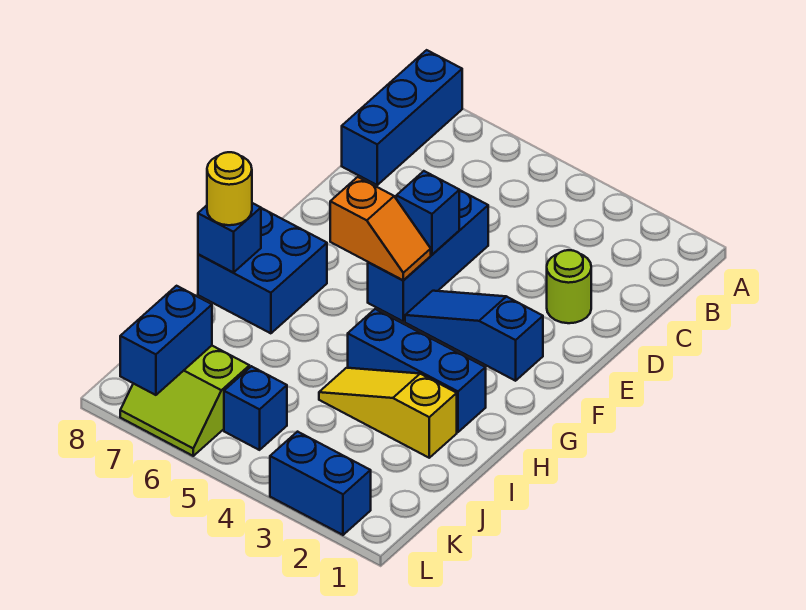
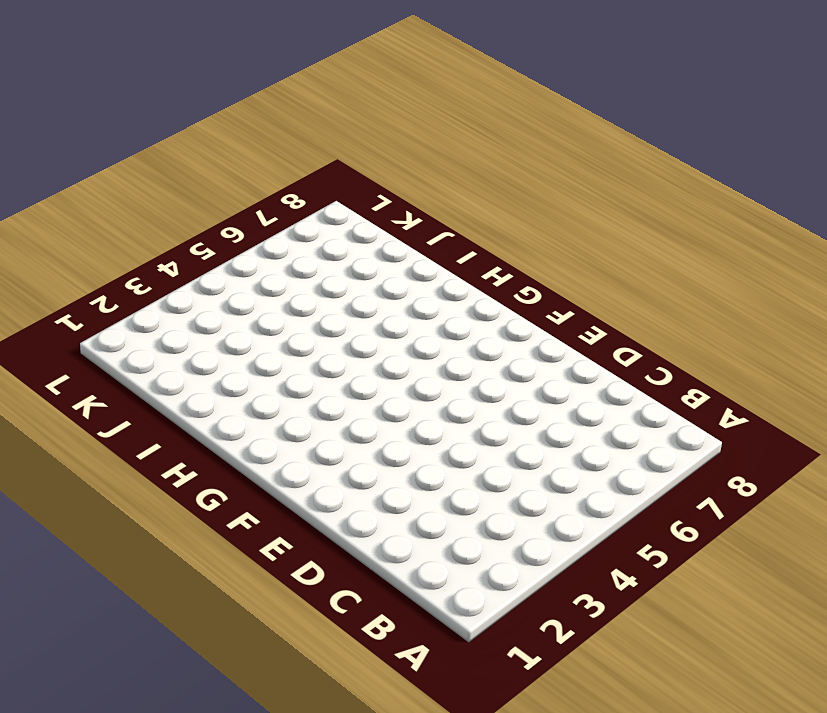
none -> blue brick A8:C8 level 1
none -> lime round brick D2 level 1
none -> blue brick D5:F5 level 1

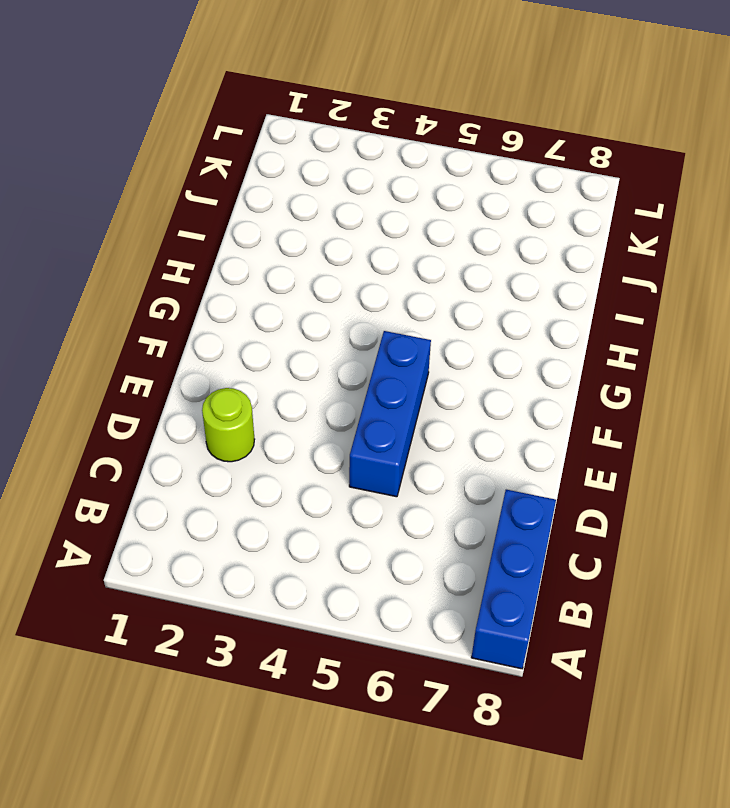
none -> blue slope F2:F4 level 1 top 2
none -> blue brick G7:H8 level 1
none -> blue brick H2:H4 level 1

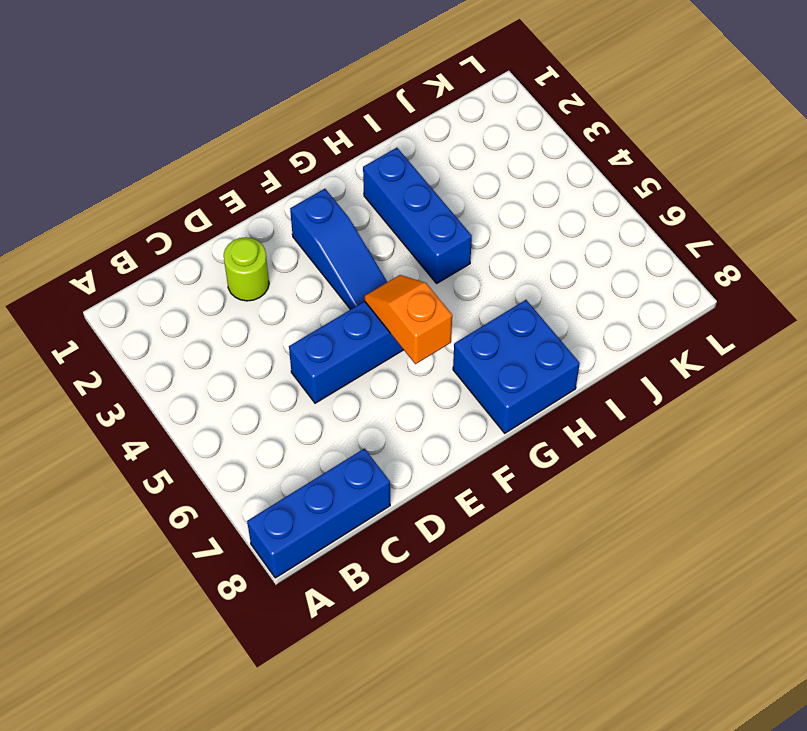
none -> yellow slope I2:I4 level 1 top 2
none -> blue brick K5 level 1
none -> lime slope K6:L7 level 1 top K

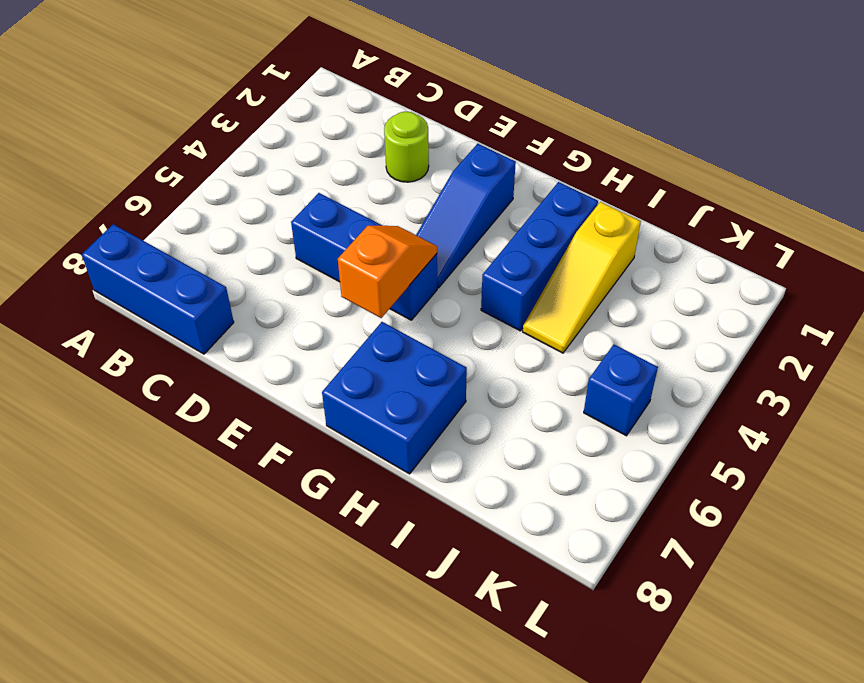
none -> lime slope K6:L7 level 1 top K
none -> blue brick L2:L3 level 1
none -> blue brick E5 level 2

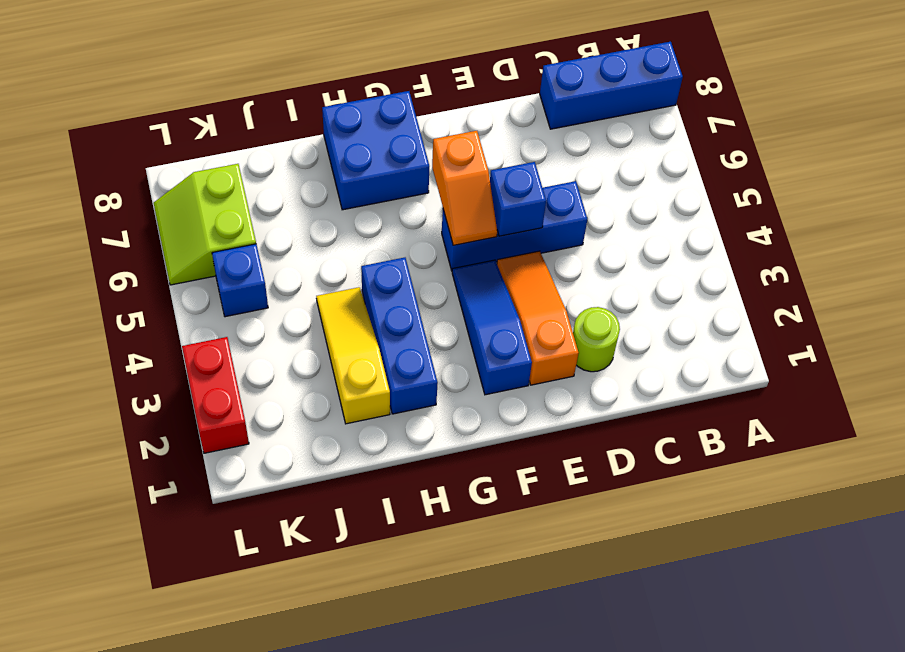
orange slope E2:E4 level 1 top 2 -> none
red brick L2:L3 level 1 -> blue brick L2:L3 level 1
none -> blue brick H8 level 2
none -> blue brick K7:L7 level 2
none -> yellow round brick H8 level 3

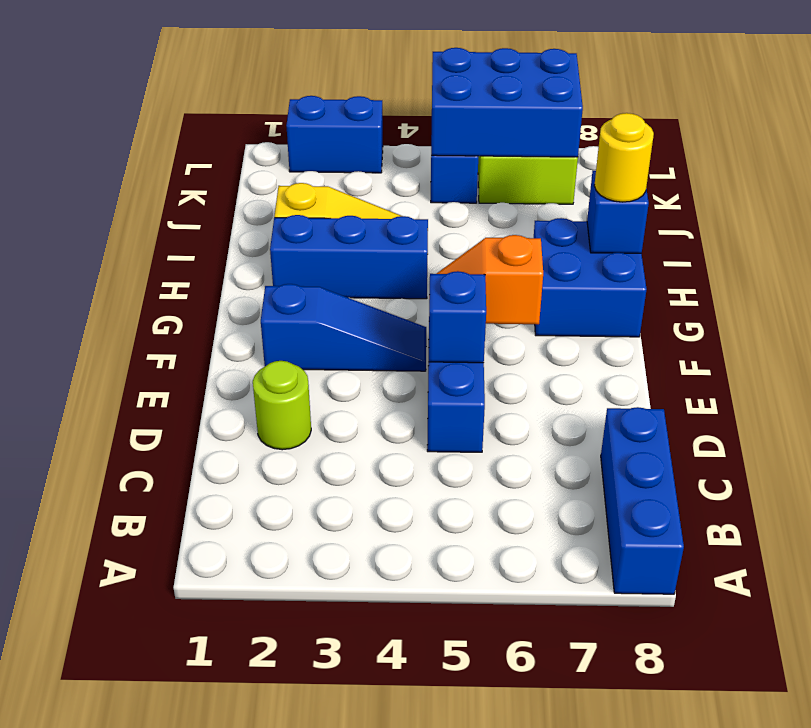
blue brick K5:L7 level 2 -> blue brick K7:L7 level 2

